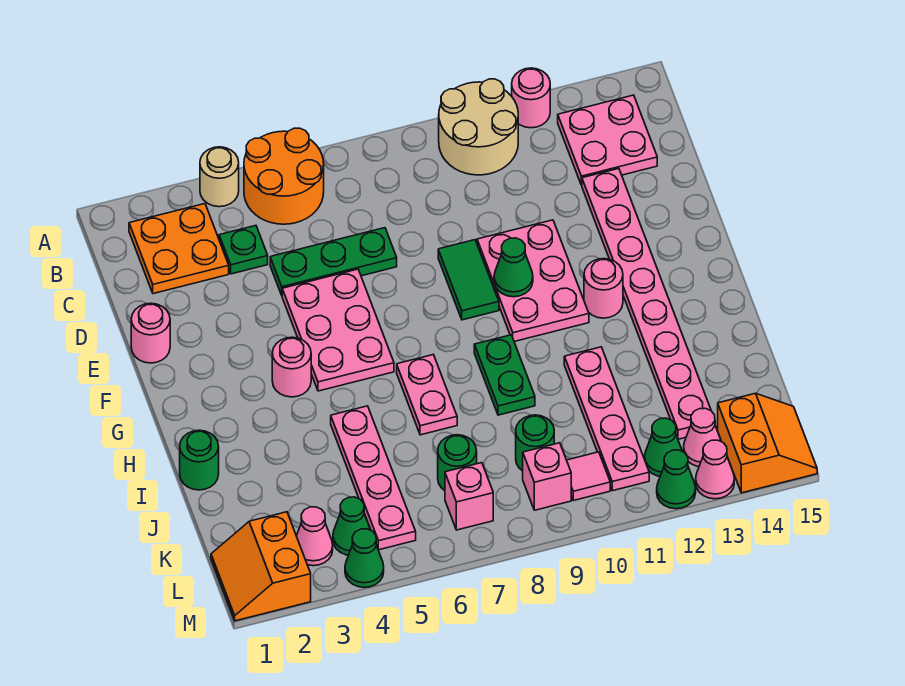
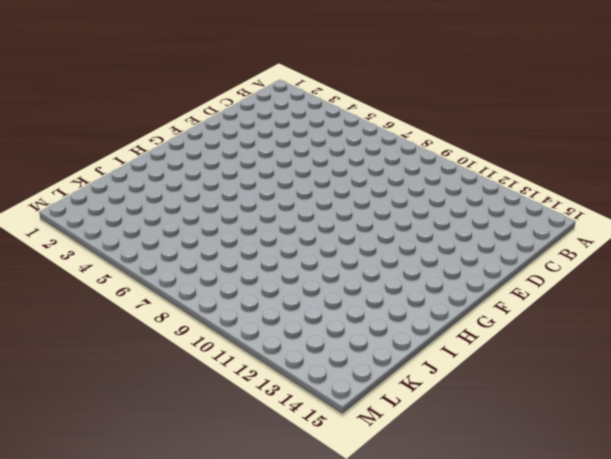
none -> tan round brick A4 level 1
none -> orange round brick A5:B6 level 1
none -> tan round brick A10:B11 level 1
none -> pink round brick A12 level 1

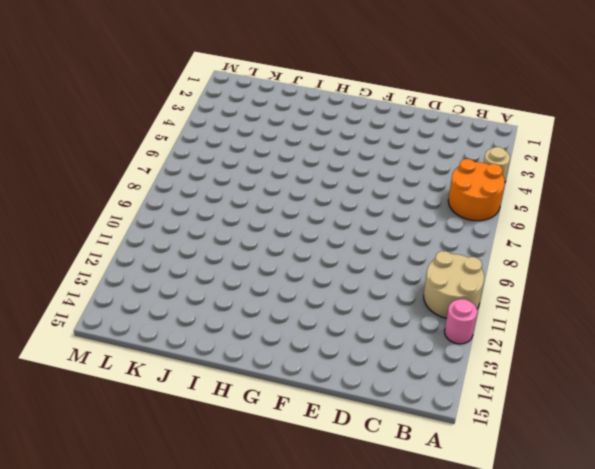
none -> orange plate B2:C3 level 1
none -> pink plate B13:C14 level 1
none -> green plate C4 level 1
none -> green plate D5:D7 level 1

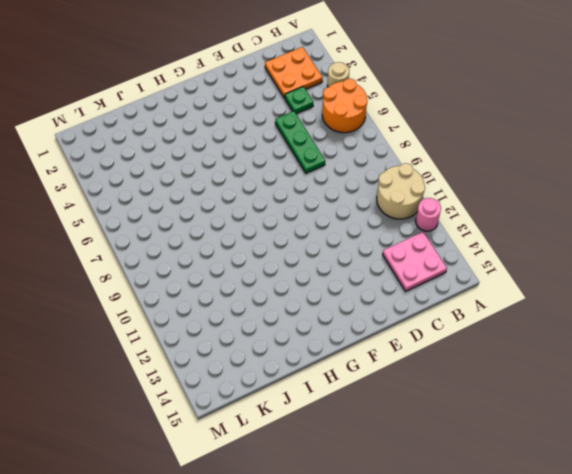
none -> pink plate D13:K13 level 1
none -> pink round brick E1 level 1
none -> pink plate E5:G6 level 1
none -> green tile E9:F9 level 1

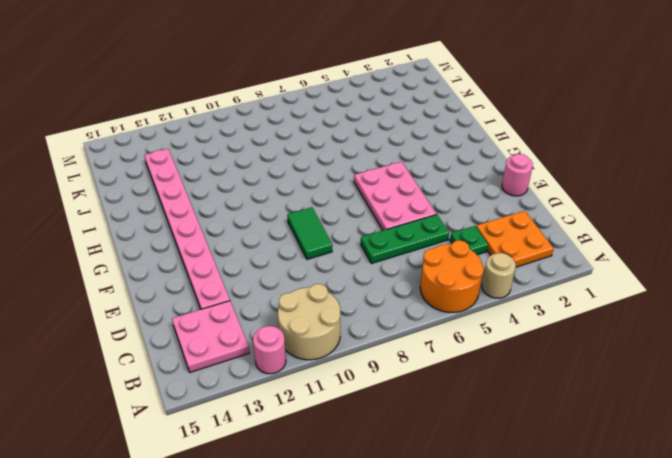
none -> pink plate E10:G11 level 1
none -> pink round brick G4 level 1
none -> pink round brick G12 level 1
none -> pink plate H7:I7 level 1

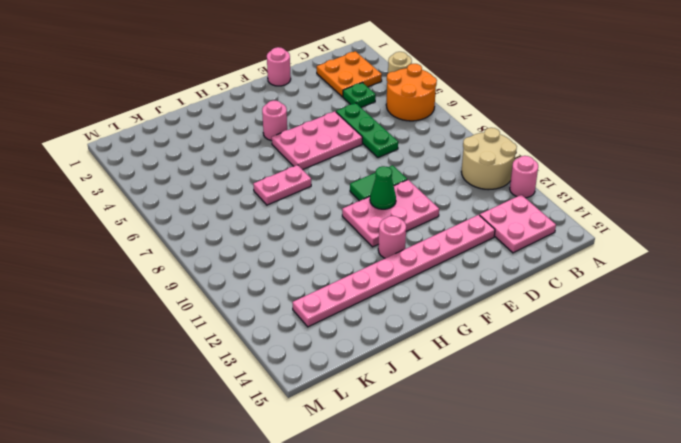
none -> green plate H9:I9 level 1
none -> green round brick I1 level 1
none -> pink plate I5:L5 level 1
none -> pink plate I11:L11 level 1

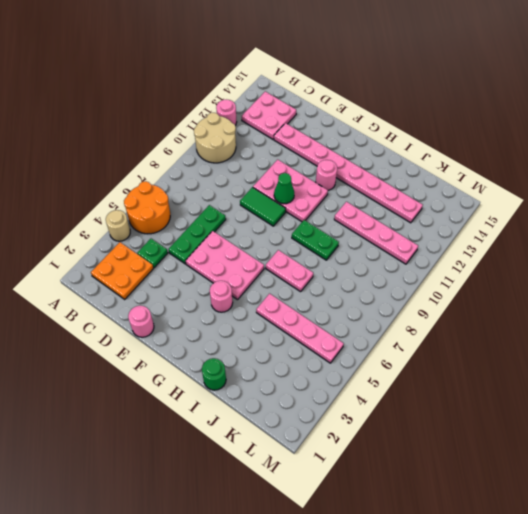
none -> green round brick K7 level 1
none -> green round brick K9 level 1
none -> orange slope L1:M2 level 1 top 2
none -> pink cone L3 level 1

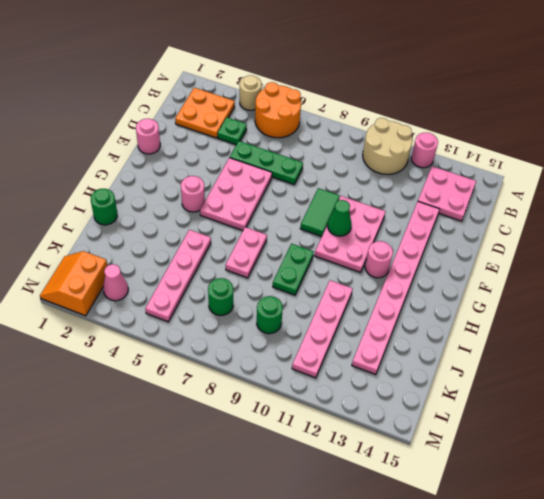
none -> green cone L4 level 1
none -> pink brick L7 level 1
none -> pink brick L9 level 1
none -> pink tile L10 level 1

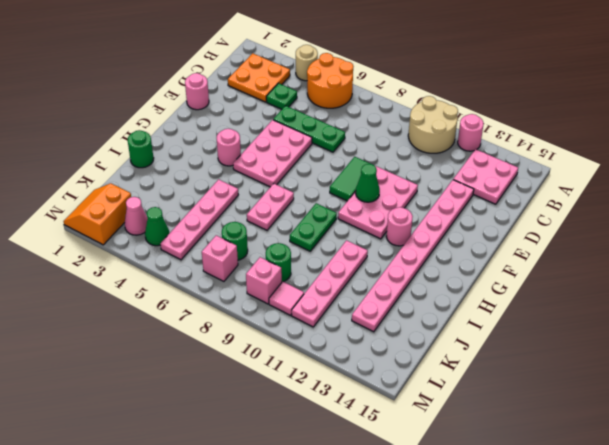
none -> green cone L12 level 1
none -> pink cone L13 level 1
none -> orange slope L14:M15 level 1 top 14
none -> green cone M4 level 1

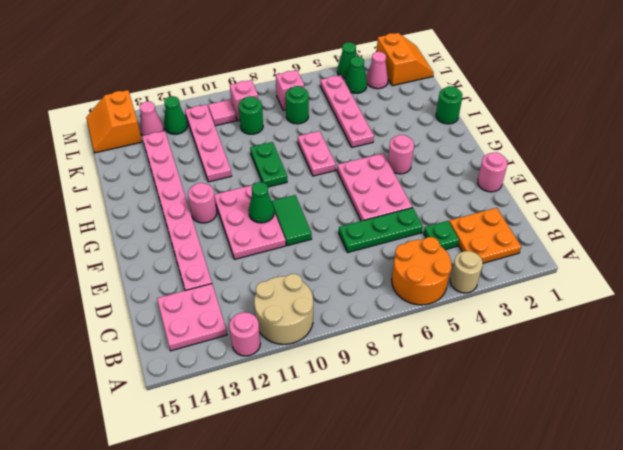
none -> green cone M12 level 1
none -> pink cone M13 level 1

